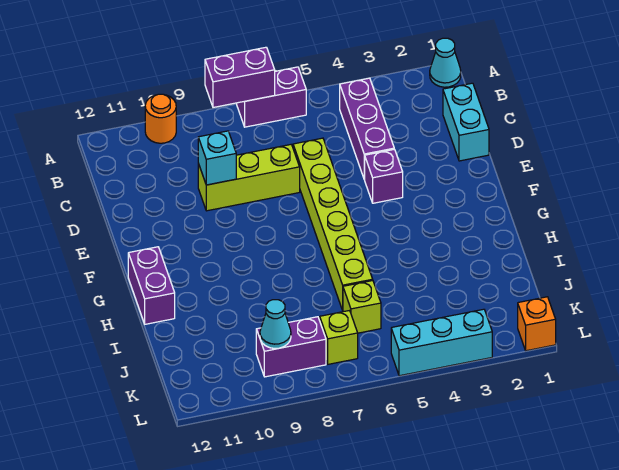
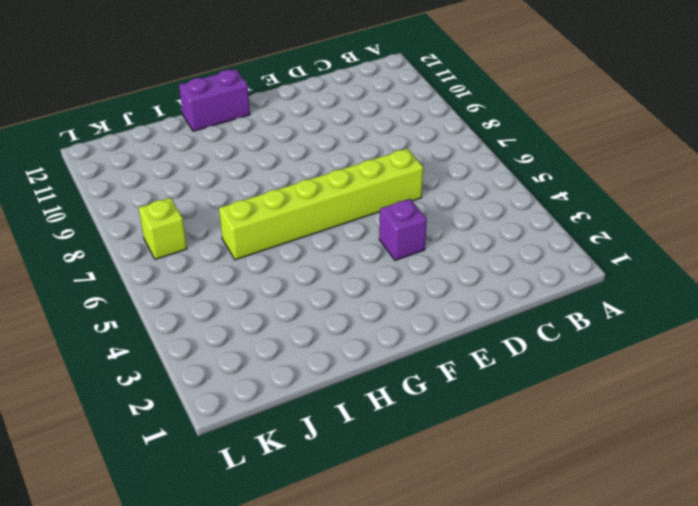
none -> cyan cone A1 level 1
none -> purple brick A6:A7 level 1
none -> orange round brick A10 level 1

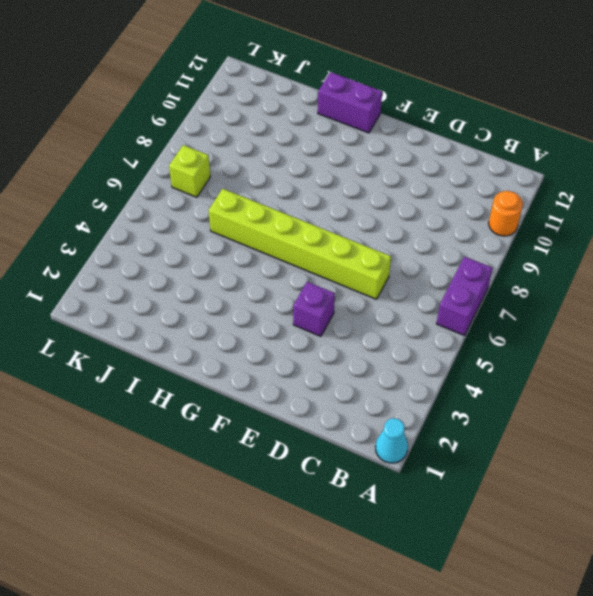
none -> purple brick B4:D4 level 1
none -> cyan brick C1:D1 level 1
none -> lime brick D7:D9 level 1

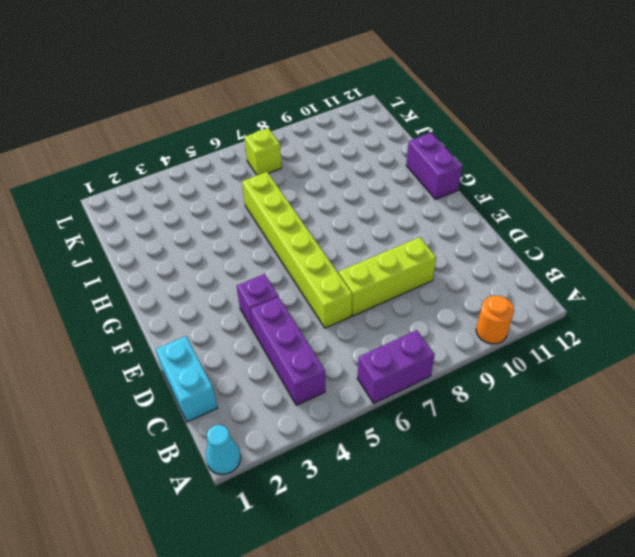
none -> lime brick J6 level 1
none -> purple brick K8:K9 level 1
none -> orange brick L1 level 1

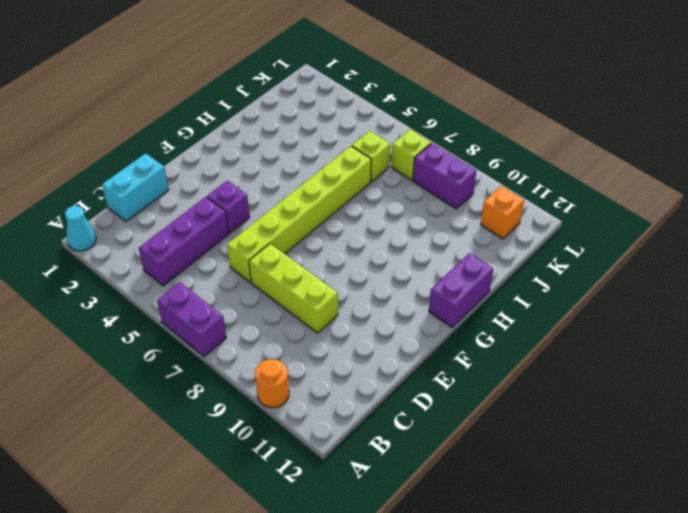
orange brick K11 level 1 -> orange brick L1 level 1
none -> cyan brick L3:L5 level 1
none -> purple brick A7:A8 level 2
none -> cyan brick D9 level 2

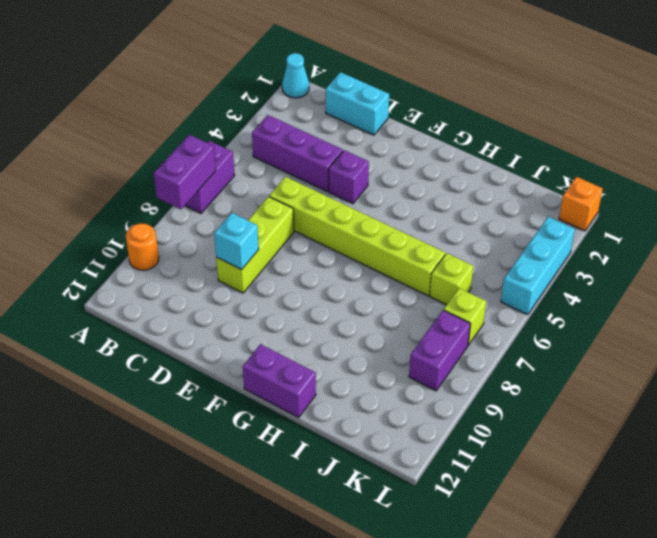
none -> cyan cone K9 level 2

